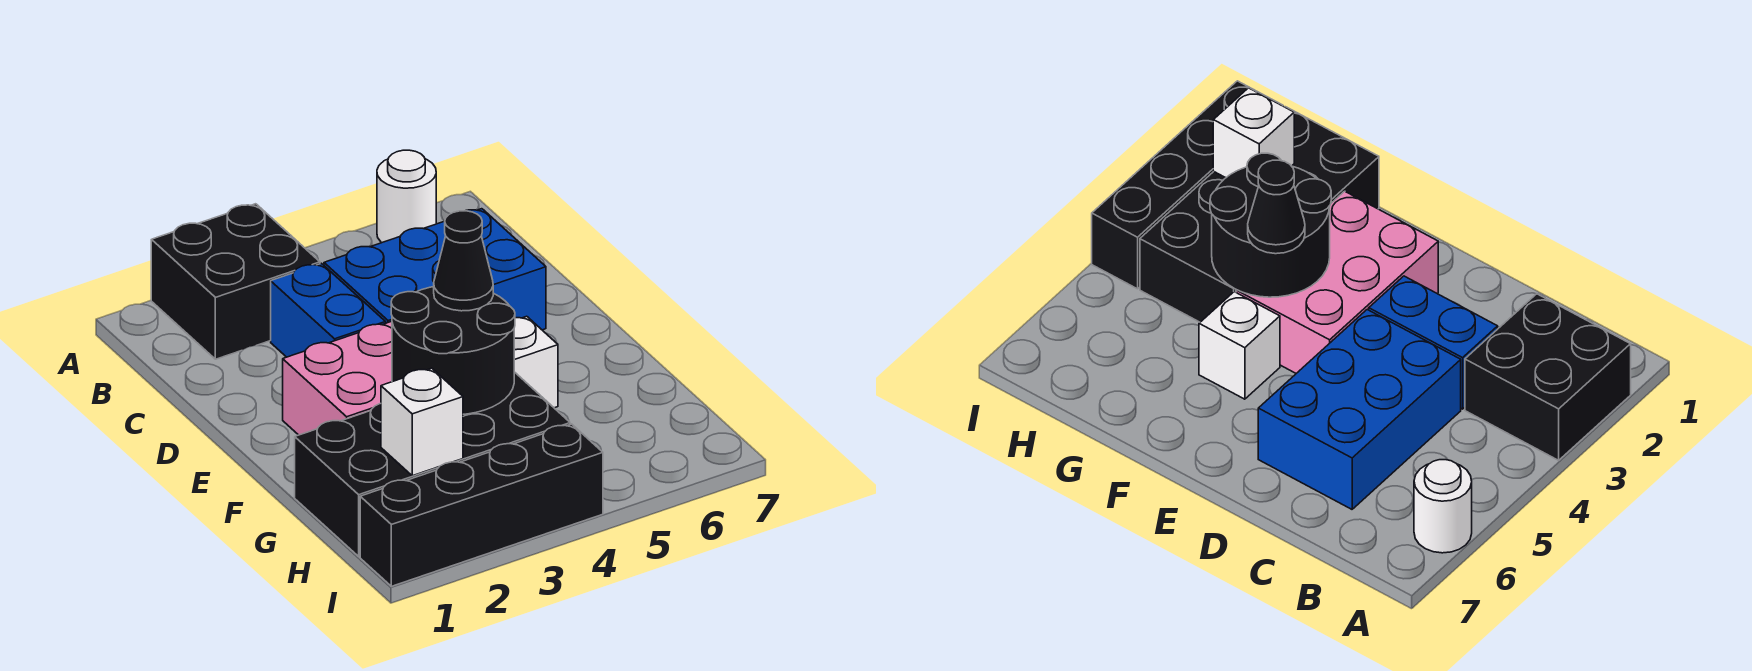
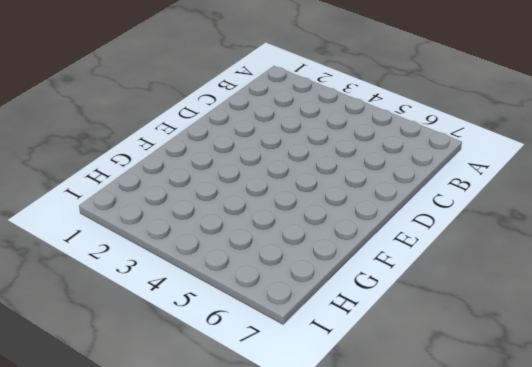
none -> black brick A2:B3 level 1
none -> white round brick A6 level 1

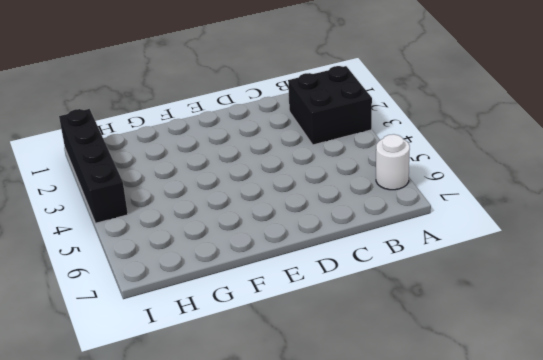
none -> blue brick C3:D3 level 1
none -> blue brick C4:D6 level 1

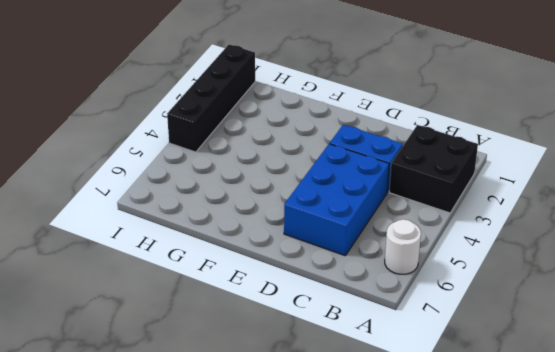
none -> pink brick E2:F4 level 1
none -> white brick F5 level 1

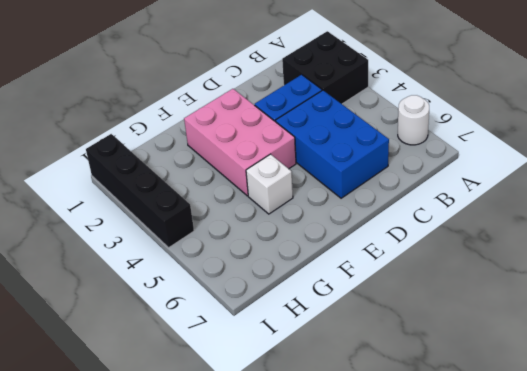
none -> black brick G1:H4 level 1
none -> black round brick F3:G4 level 2

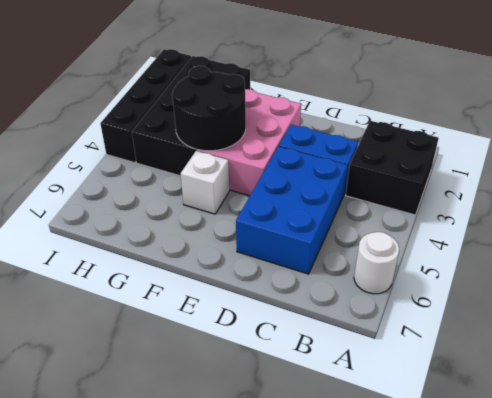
none -> white brick H2 level 2
none -> black cone F4 level 3

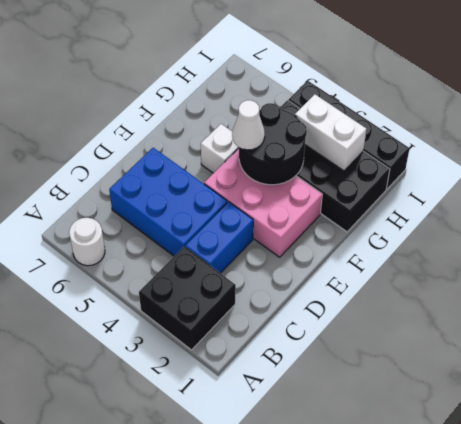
white cone F4 level 3 -> black cone F4 level 3
white brick H2:H3 level 2 -> white brick H2 level 2

